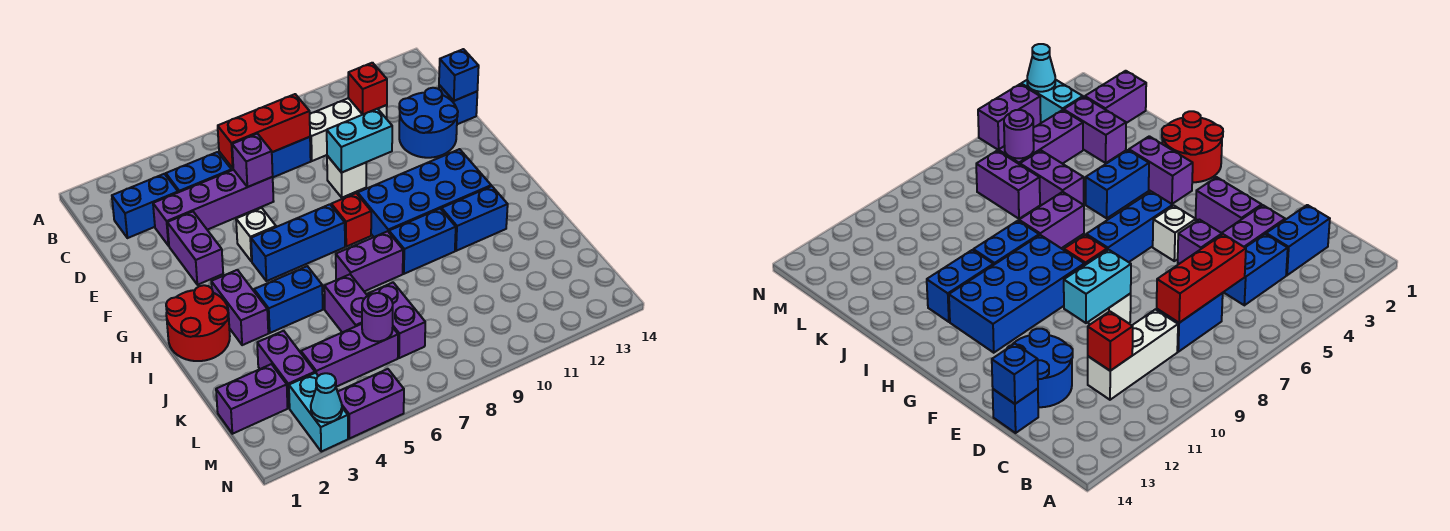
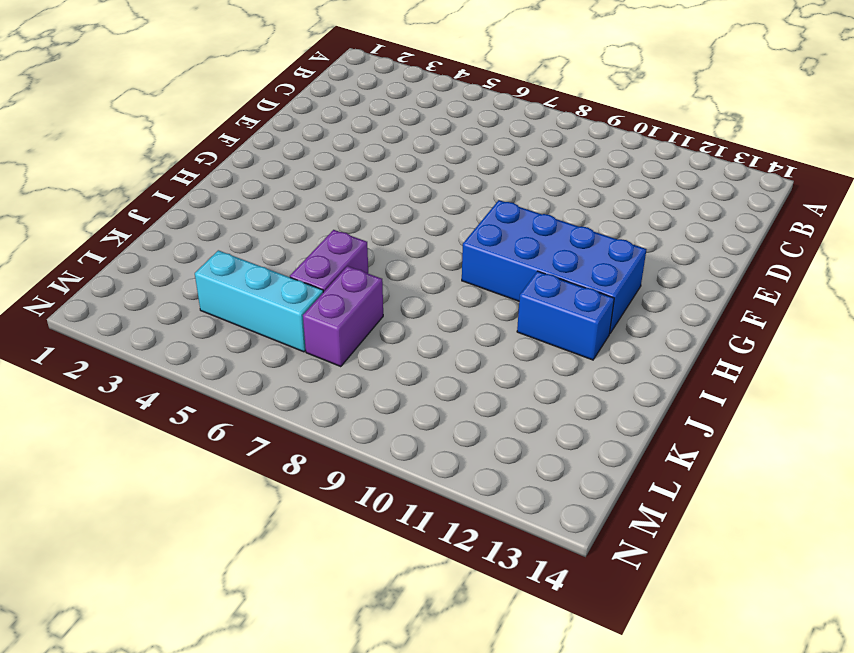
cyan brick L4:L6 level 1 -> purple brick L4:L6 level 1
none -> blue brick C2:C3 level 1
none -> blue brick C4:C5 level 1
none -> blue brick C7:C8 level 1
none -> white brick C9:C11 level 1

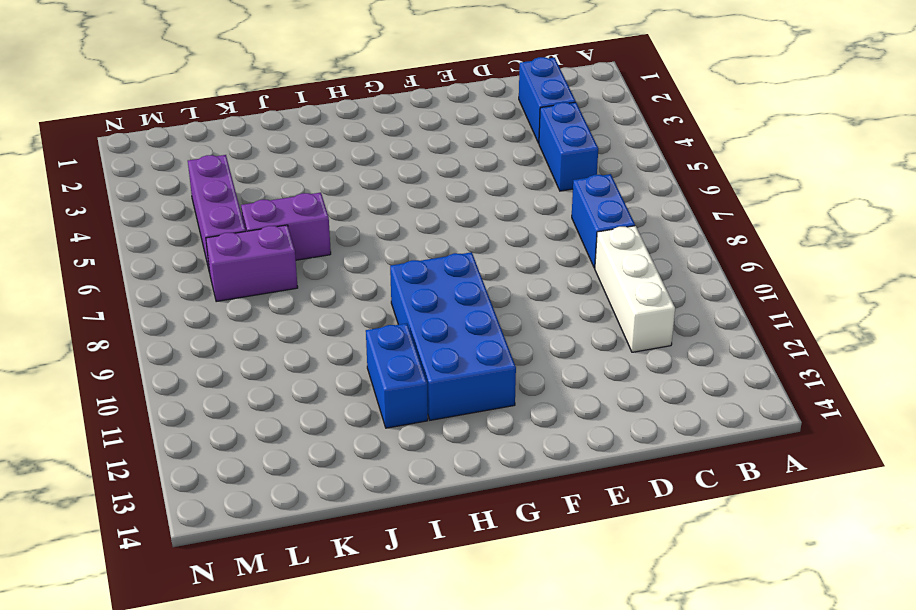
none -> purple brick D3:D6 level 1
none -> blue round brick D12:E13 level 1
none -> blue brick D14 level 1
none -> purple brick E3:F3 level 1

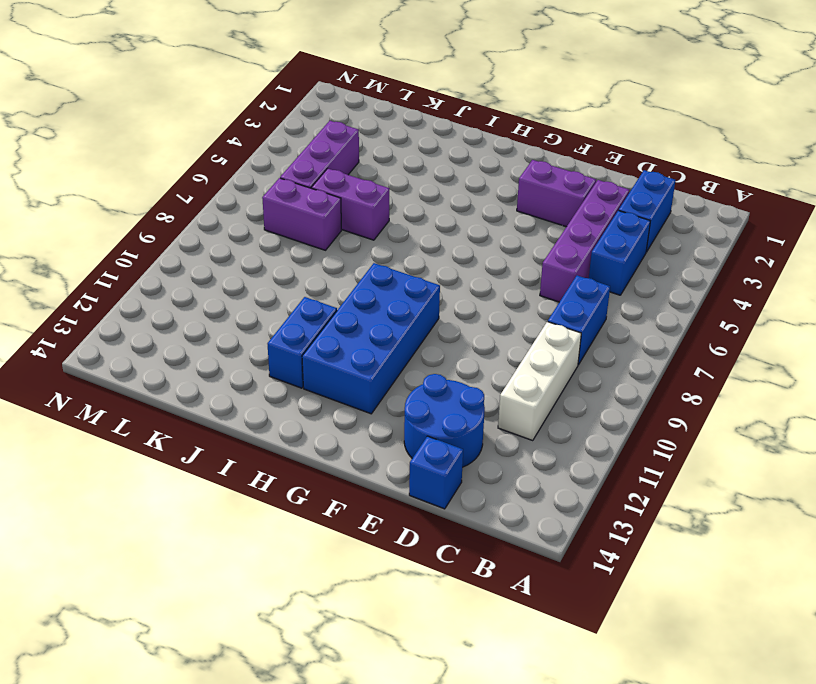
none -> white brick E9 level 1
none -> white brick F5 level 1
none -> blue brick G5:G7 level 1
none -> red brick G8 level 1

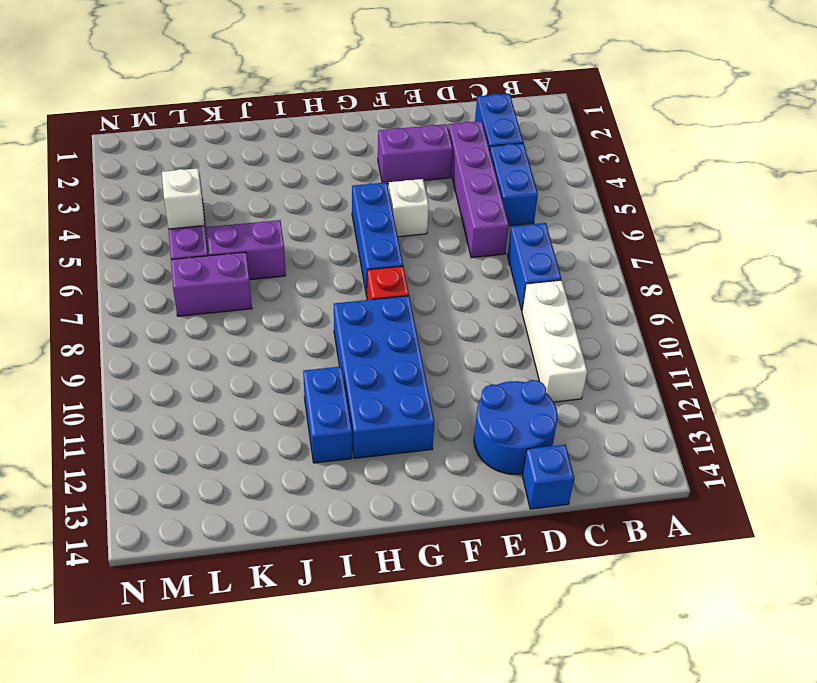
white brick L5 level 2 -> white brick E9 level 1
none -> red round brick H1:I2 level 1
none -> purple brick H3:I3 level 1
none -> blue brick I4:I5 level 1
none -> purple brick I7:I8 level 1

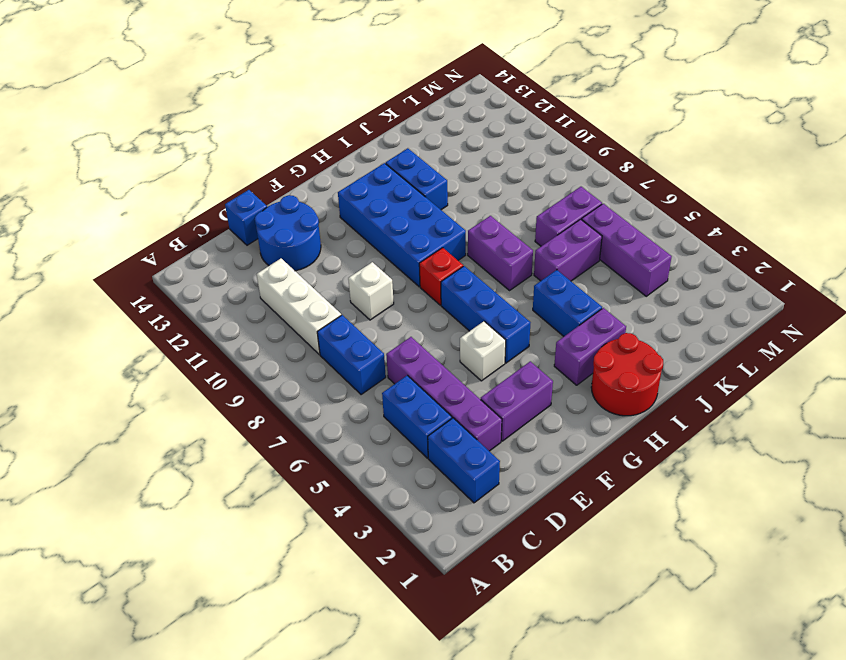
none -> blue brick I9:I10 level 1
none -> purple brick K3:L3 level 1
none -> purple brick L1:L2 level 1
none -> cyan brick M3:N3 level 1

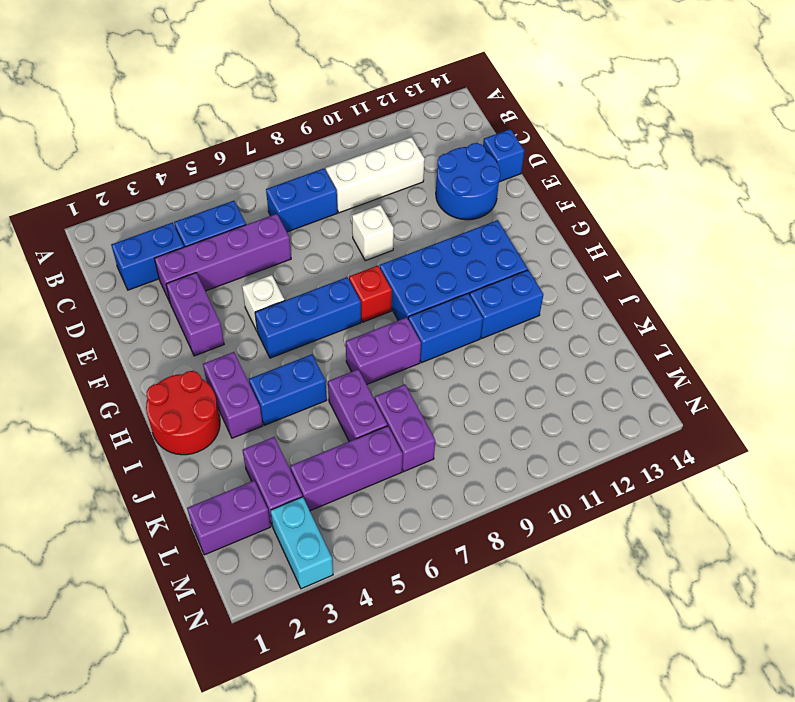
none -> purple brick N4:N5 level 1
none -> red brick C6:C8 level 2
none -> red brick C11 level 2
none -> purple brick D6 level 2

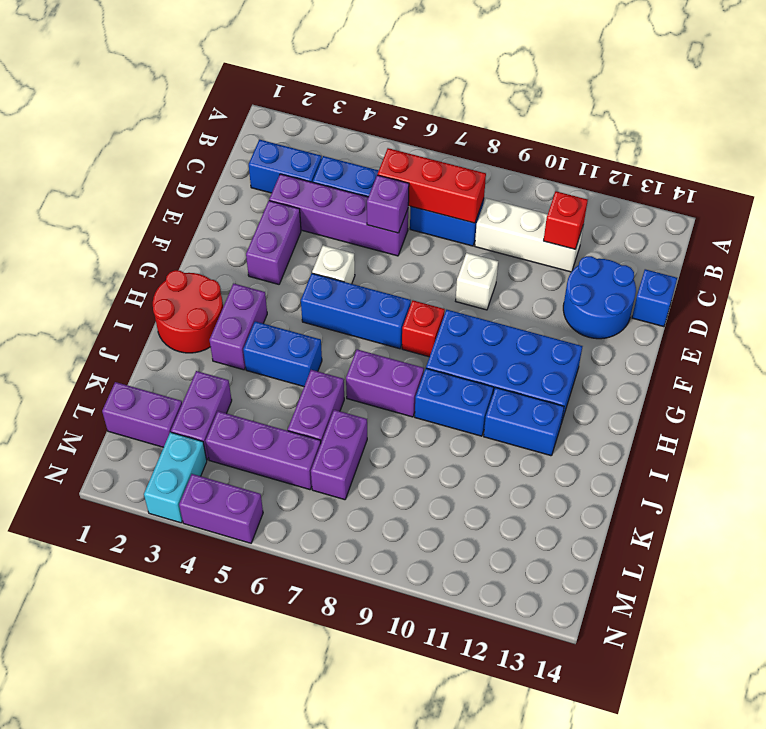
none -> blue brick D14 level 2
none -> cyan brick E9:E10 level 2
none -> purple round brick L6 level 2
none -> cyan cone N3 level 2

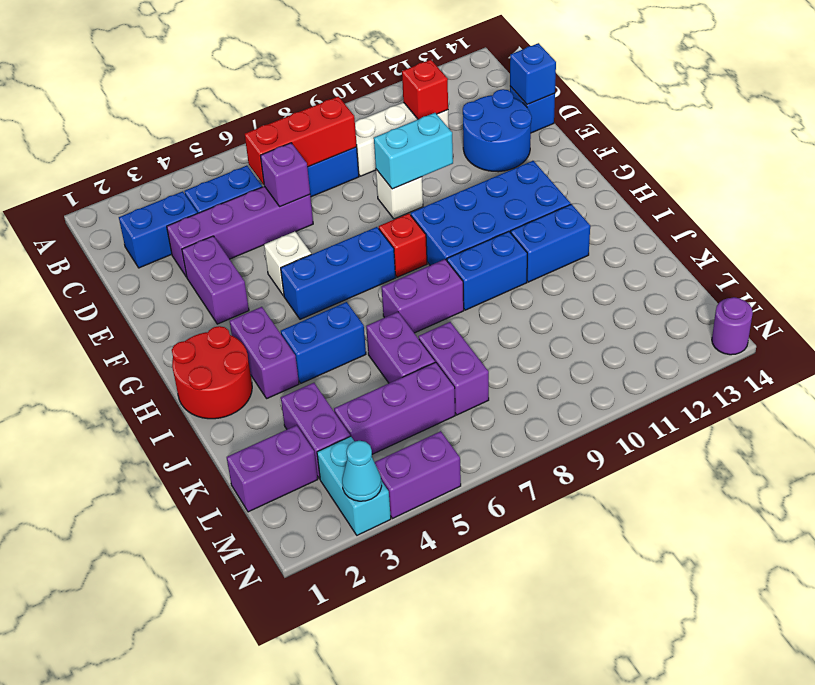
purple round brick N14 level 1 -> purple round brick L6 level 2

